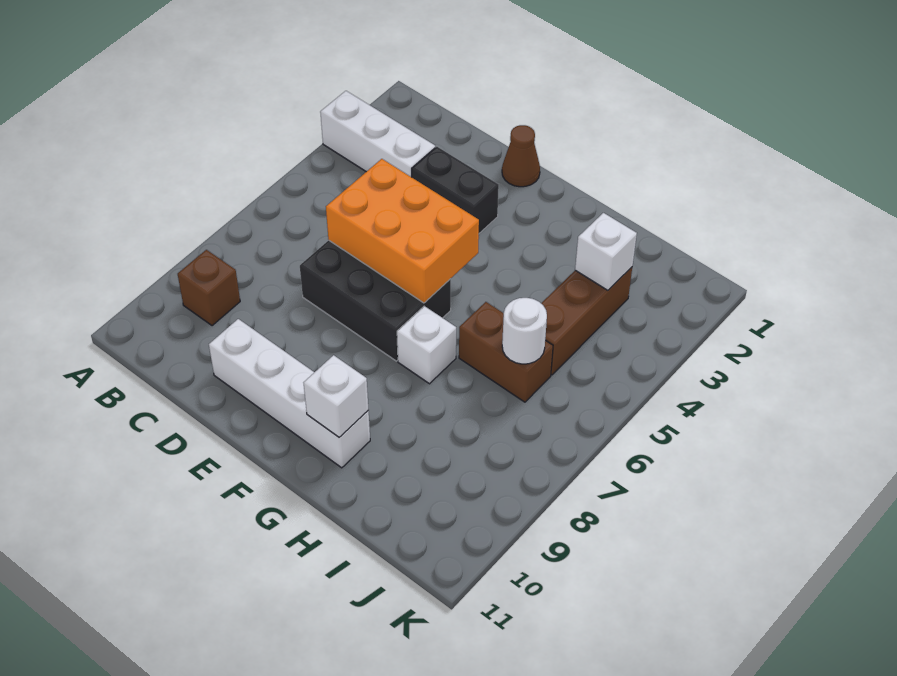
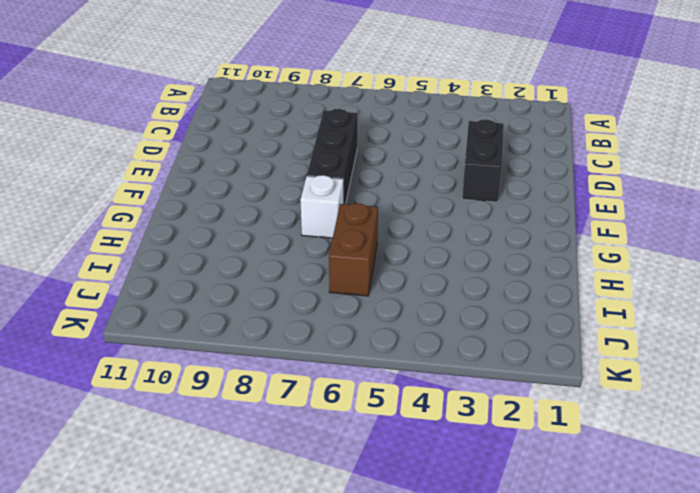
black brick D7:F7 level 1 -> black brick D6:F7 level 1
none -> white brick A3:C3 level 1
none -> brown brick B9 level 1
none -> white brick D10:G10 level 1

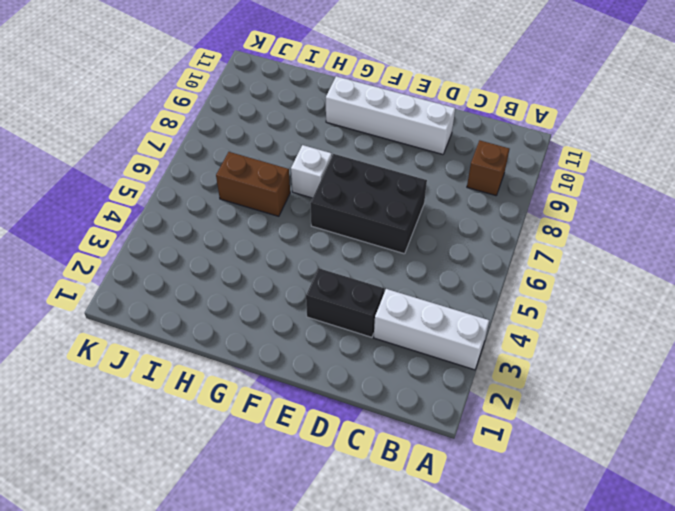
none -> brown cone E1 level 1
none -> brown brick I3:I5 level 1
none -> orange brick D5:F6 level 2

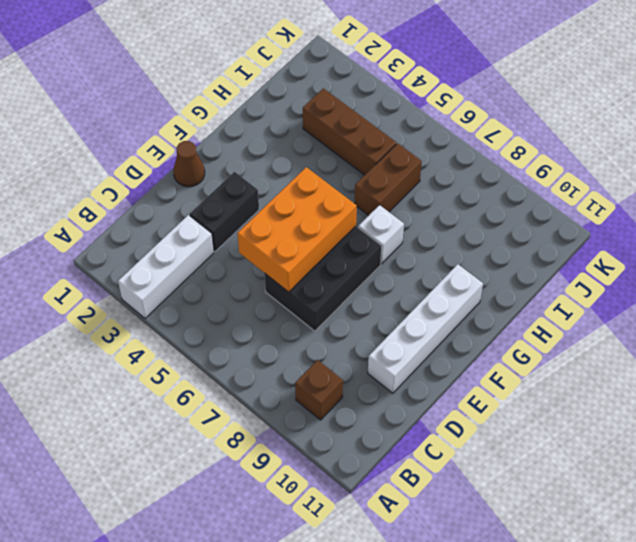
none -> white brick G10 level 2
none -> white brick I3 level 2
none -> white round brick I6 level 2

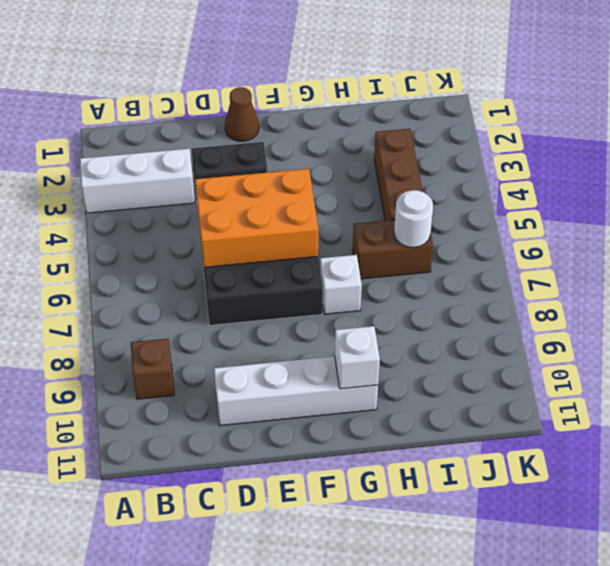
none -> white brick I3 level 2

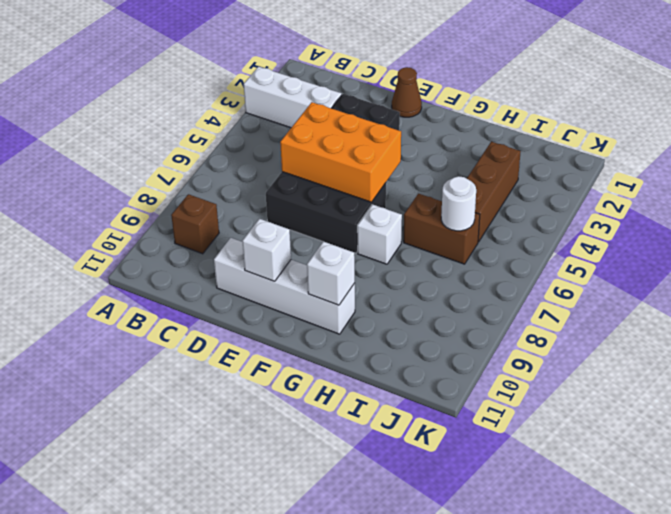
white brick E10 level 2 -> white brick I3 level 2

